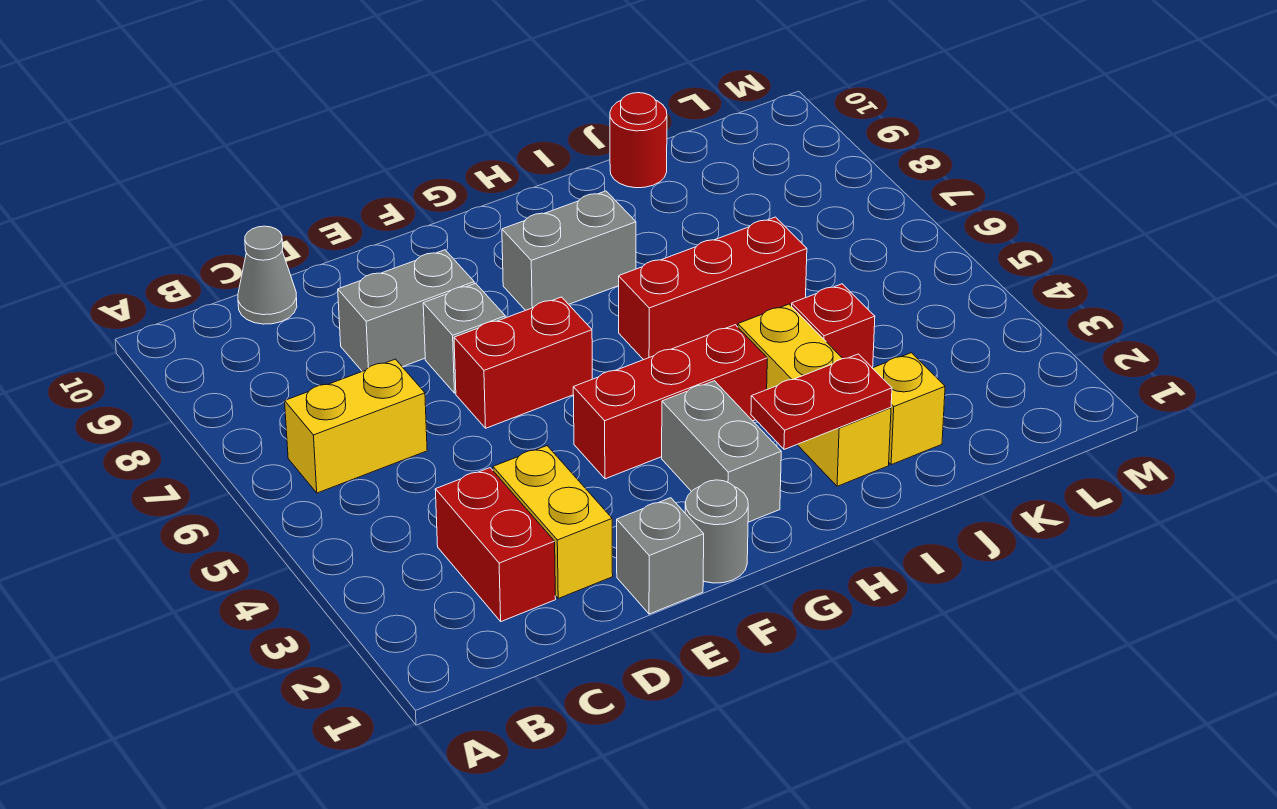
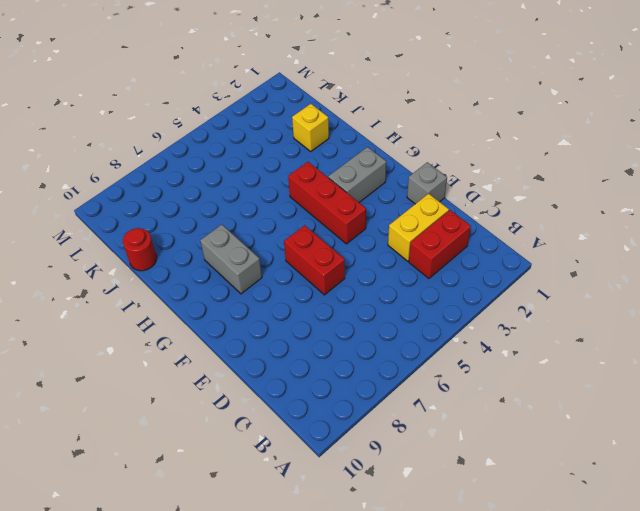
none -> yellow brick B6:C6 level 1
none -> grey cone C10 level 1
none -> grey brick D8:E8 level 1

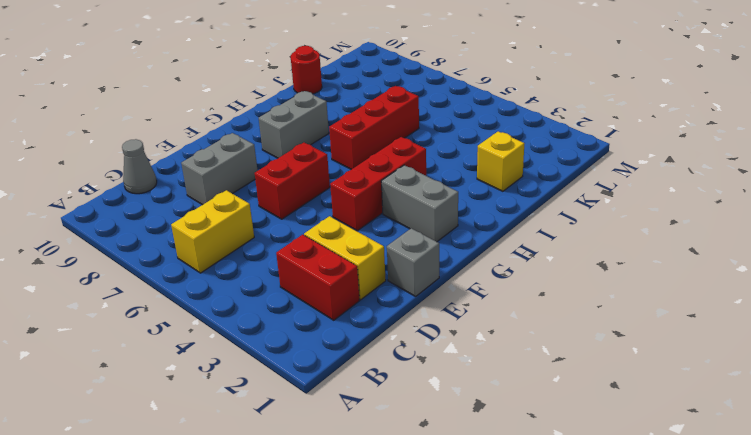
none -> grey brick E7 level 1
none -> grey round brick F1 level 1
none -> yellow brick I2:I4 level 1

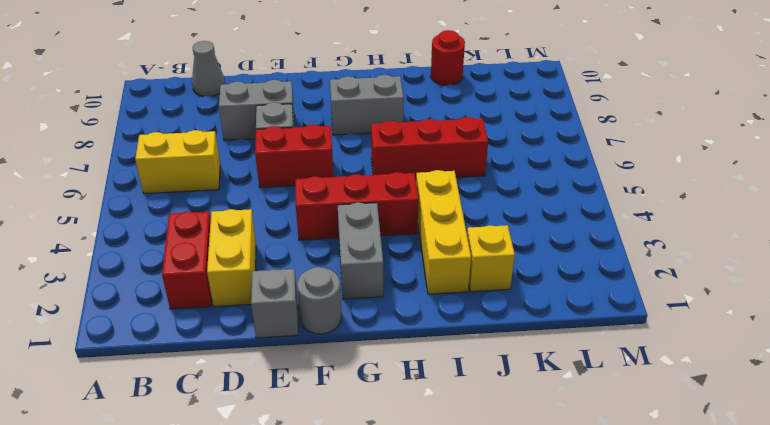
none -> red brick J4 level 1
none -> red plate H2:I2 level 2

